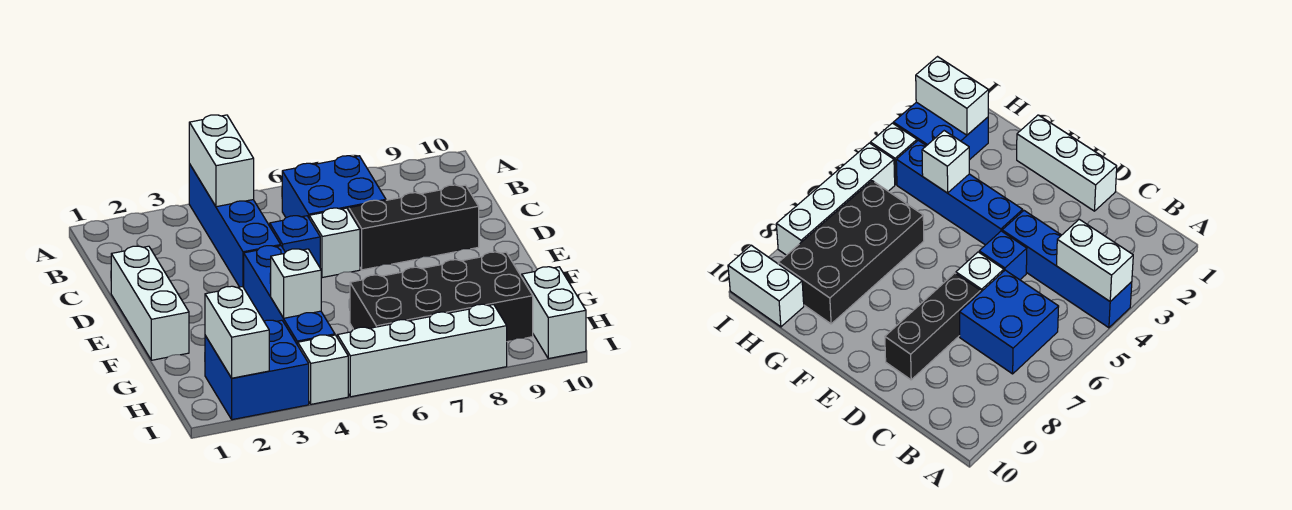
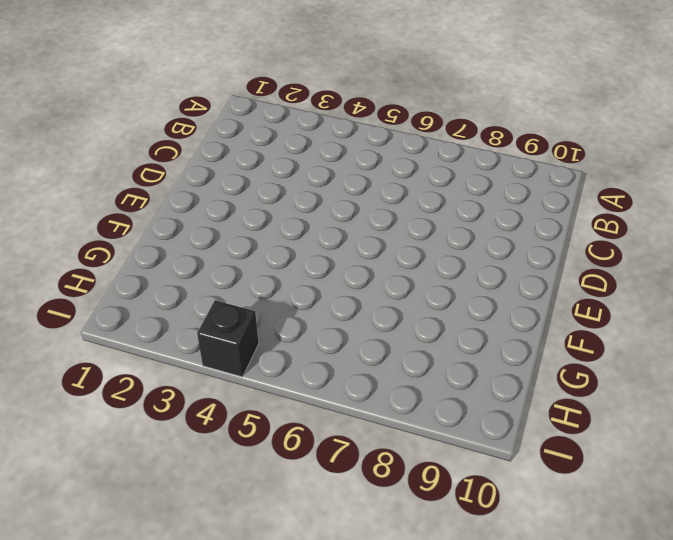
black brick I4 level 1 -> white brick I4 level 1
none -> blue brick A4:D4 level 1
none -> blue brick B6:C7 level 1
none -> white brick D1:F1 level 1

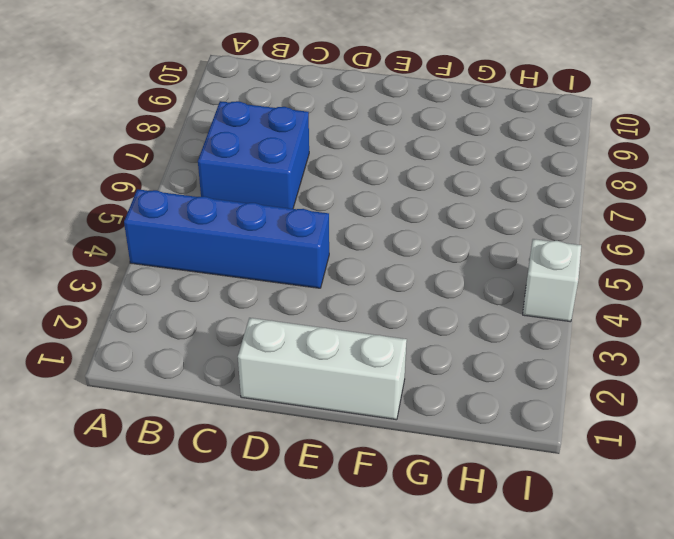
none -> blue brick D5 level 1
none -> white brick D6 level 1
none -> black brick D7:D9 level 1

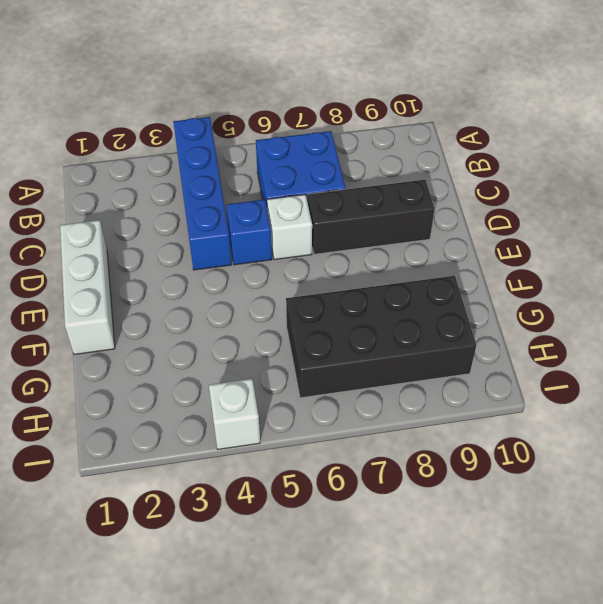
none -> blue brick E4:H4 level 1
none -> blue brick H2:I3 level 1
none -> white brick H10:I10 level 1

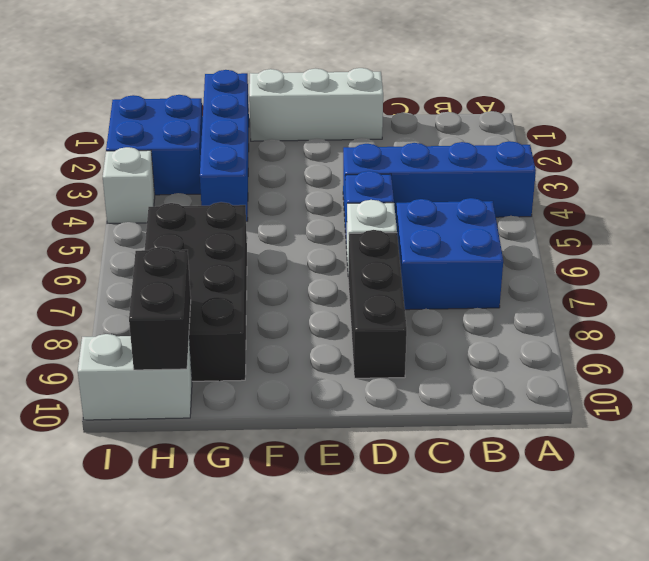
blue brick G1:G4 level 1 -> blue brick E4:H4 level 1
black brick H9:H10 level 2 -> none
none -> white brick I5:I8 level 1
none -> white brick A4:B4 level 2
none -> white brick G4 level 2

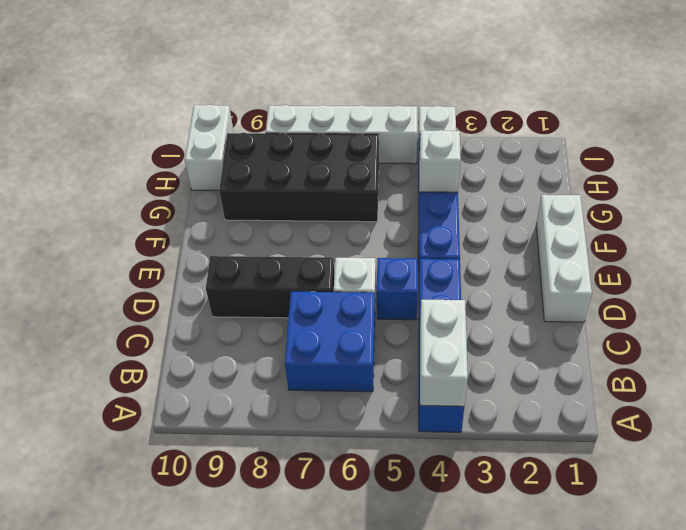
none -> blue brick H2:I3 level 1
none -> white brick H2:I2 level 2

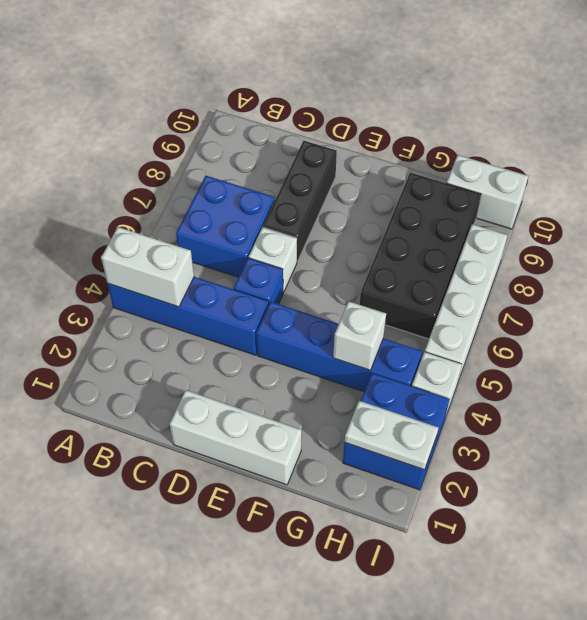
white plate H2:I2 level 2 -> white brick H2:I2 level 2

